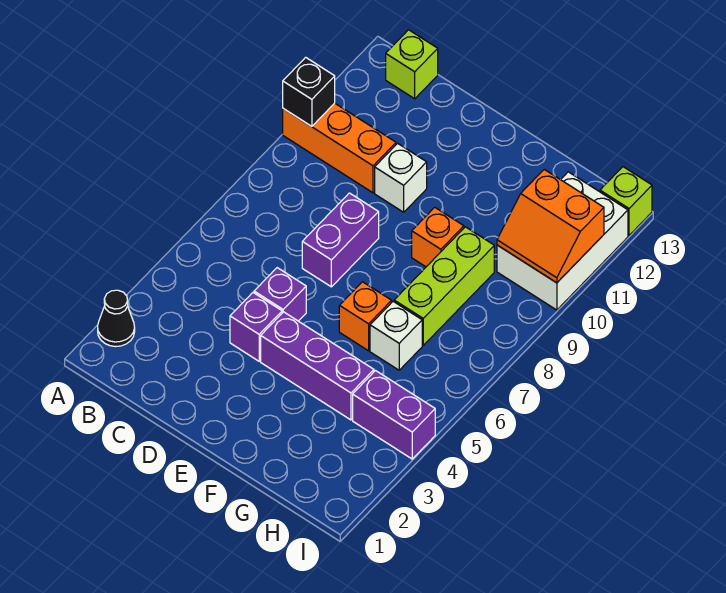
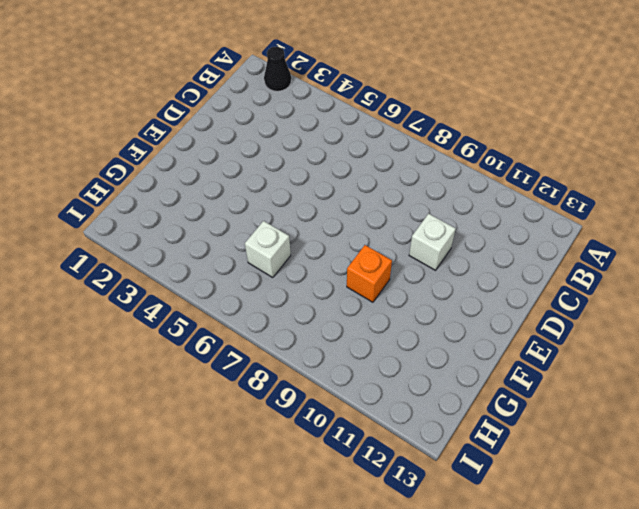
none -> orange brick A10:C10 level 1
none -> lime brick B13 level 1
none -> purple brick D4 level 1

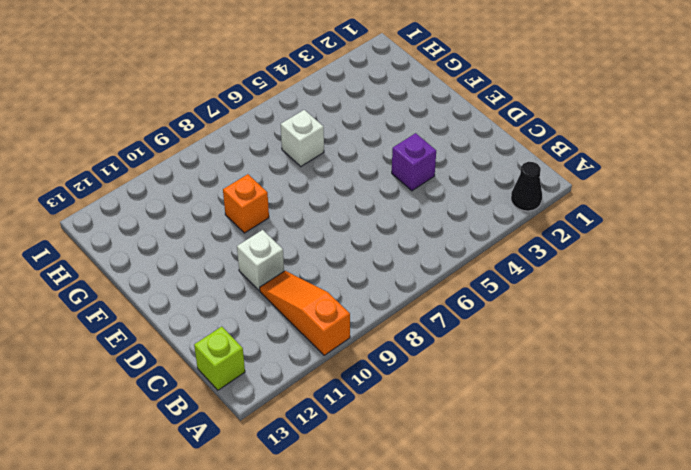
orange slope A10:C10 level 1 top A -> orange brick A10:C10 level 1
none -> purple brick D5 level 1
none -> purple brick D7:D8 level 1
none -> purple brick E4:G4 level 1

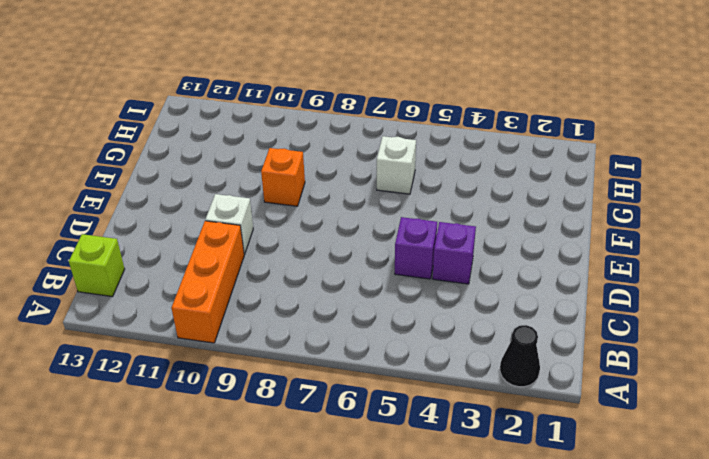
none -> purple brick D7:D8 level 1
none -> purple brick E4:G4 level 1
none -> orange brick F6 level 1

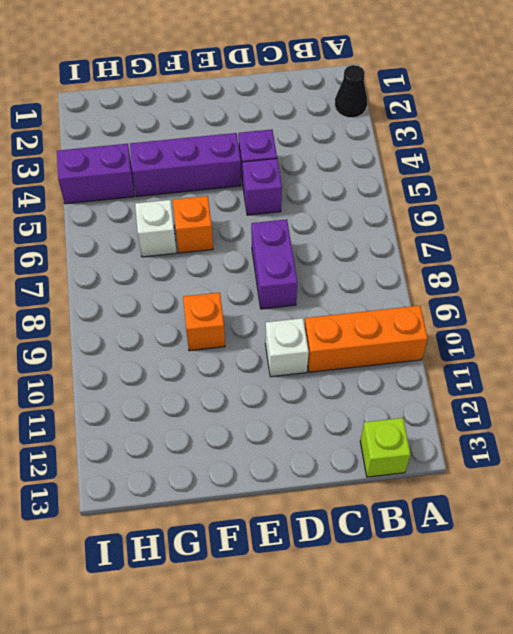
none -> lime brick G7:G9 level 1
none -> white brick H10:I12 level 1
none -> lime brick I13 level 1

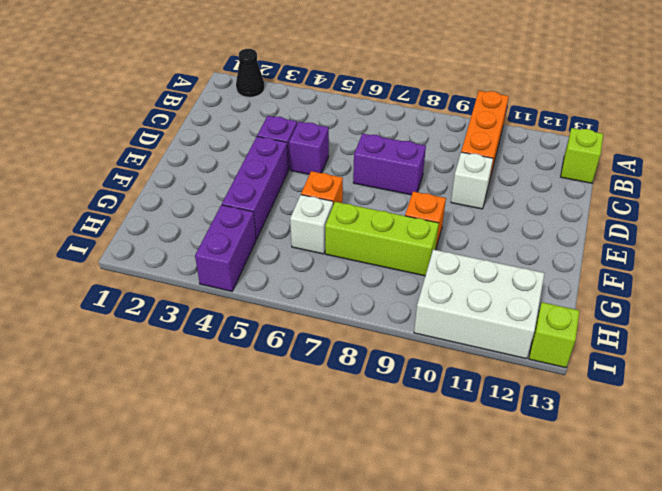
none -> black brick A10 level 2
none -> orange slope H10:I11 level 2 top 11

